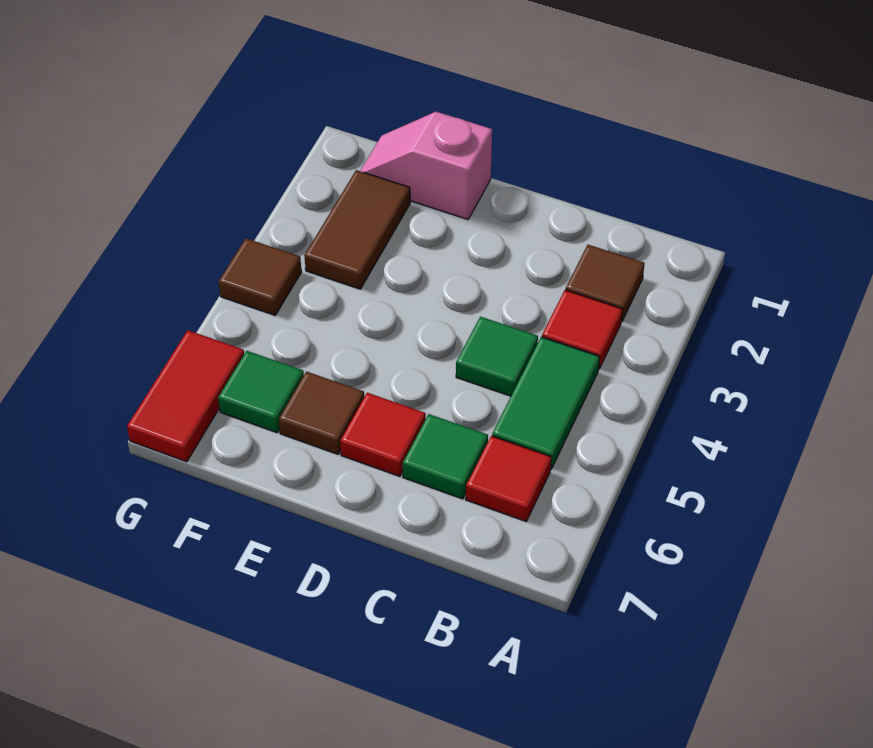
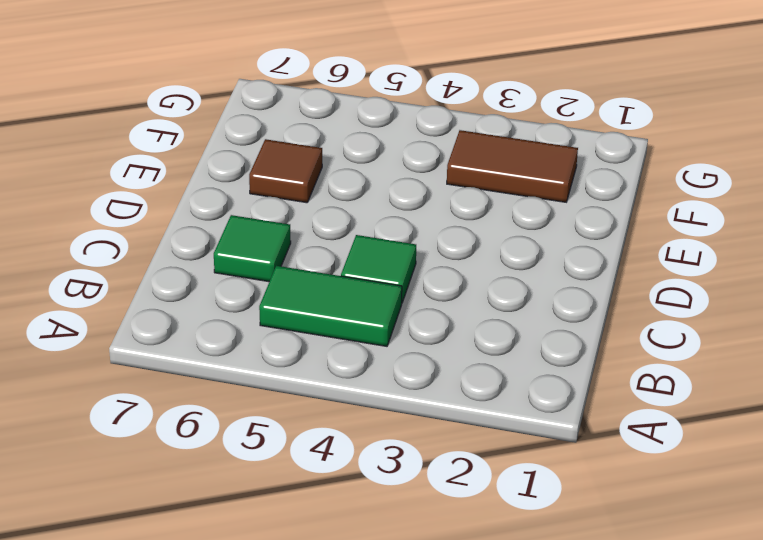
none -> brown tile B2 level 1
none -> red tile B3 level 1
none -> red tile B6 level 1

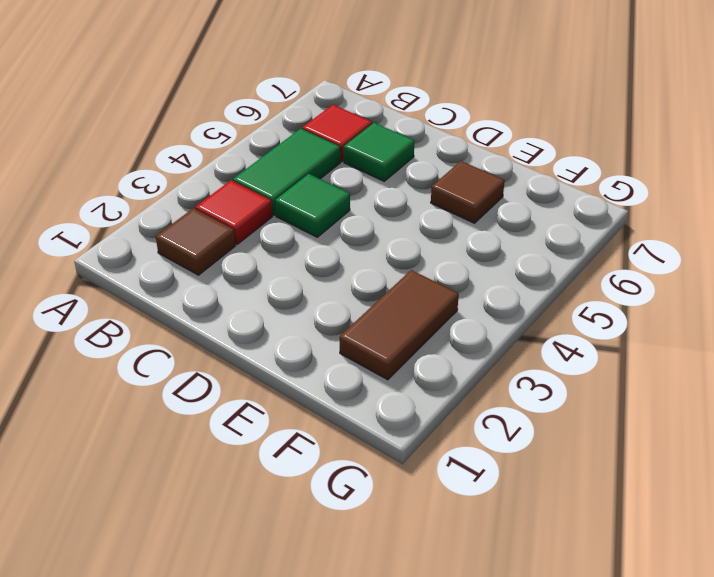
none -> red tile D6 level 1
none -> pink slope E1:F1 level 1 top E
none -> green tile F6 level 1

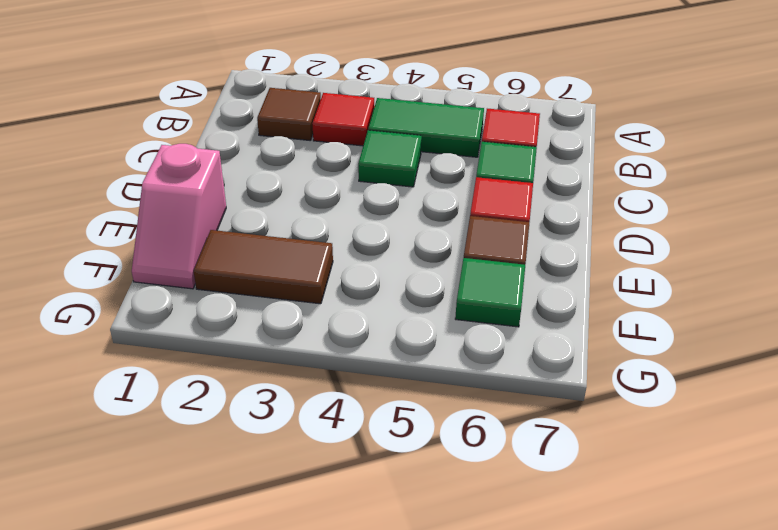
none -> brown tile G4 level 1
none -> red tile G6:G7 level 1

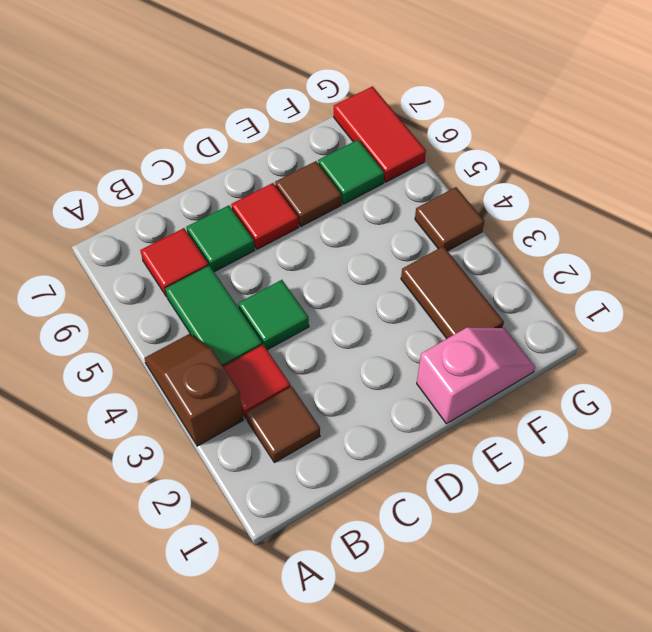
brown slope A3:A4 level 1 top 3 -> none

